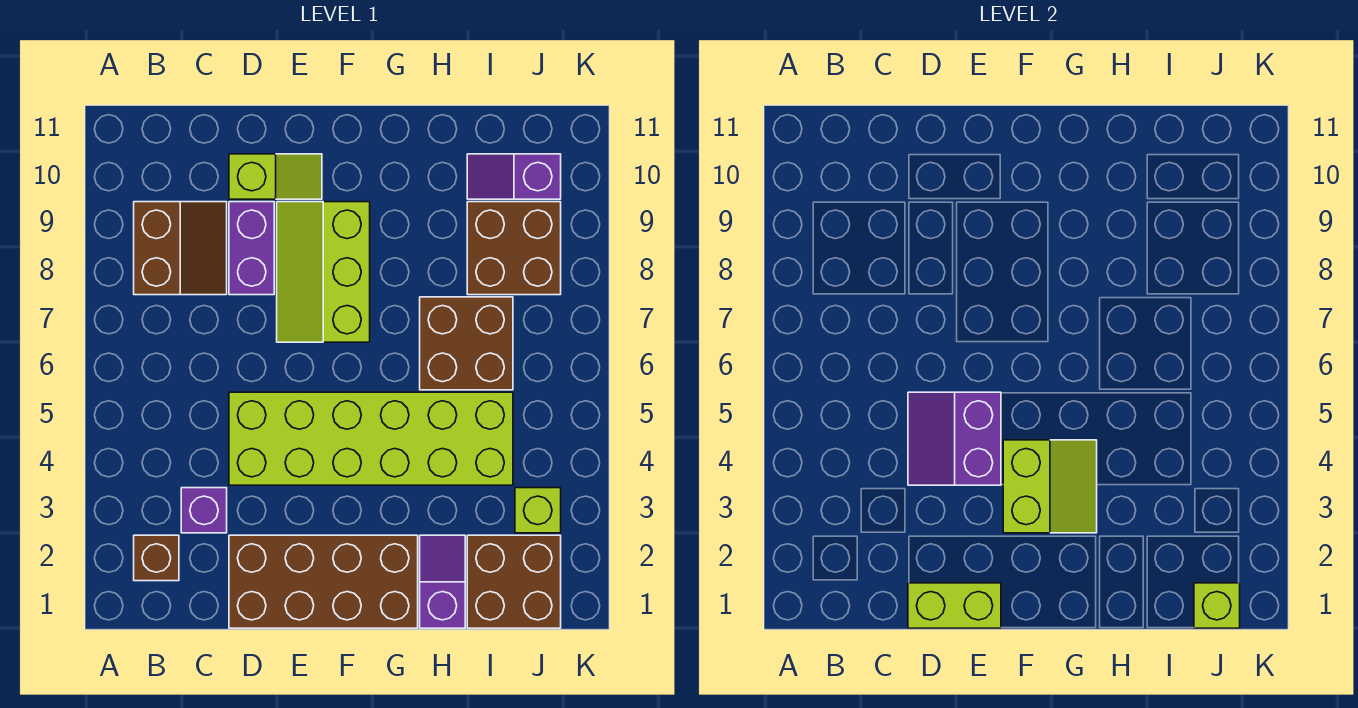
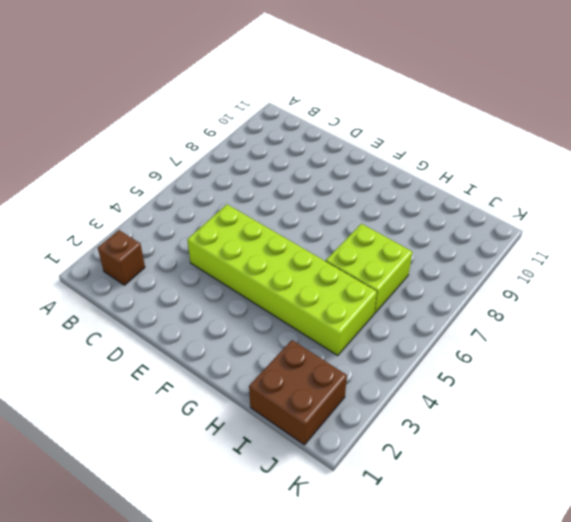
lime brick H6:I7 level 1 -> brown brick H6:I7 level 1
none -> brown slope B8:C9 level 1 top B
none -> purple brick C3 level 1
none -> brown brick D1:G2 level 1

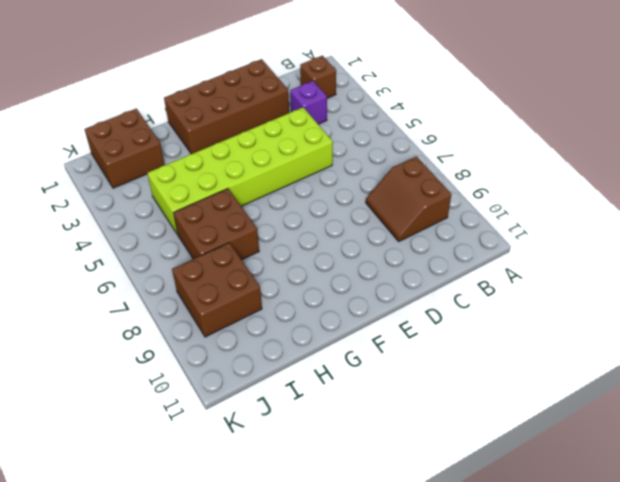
none -> purple brick D8:D9 level 1
none -> lime slope D10:E10 level 1 top D
none -> lime slope E7:F9 level 1 top F

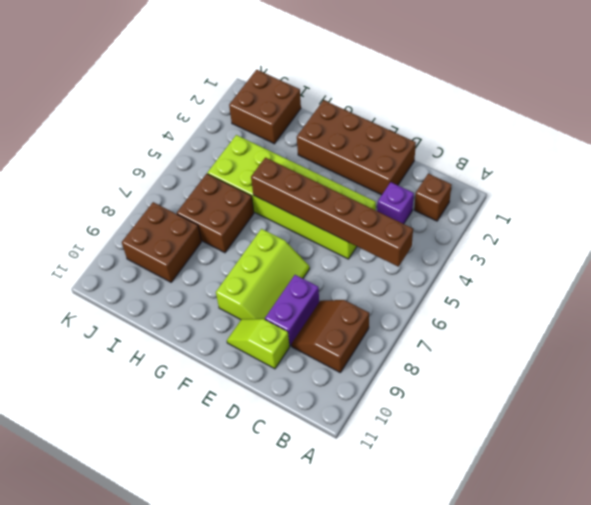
brown brick B5:G5 level 2 -> purple slope D4:E5 level 2 top E
none -> purple slope H1:H2 level 1 top 1
none -> purple slope I10:J10 level 1 top J
none -> lime brick J3 level 1

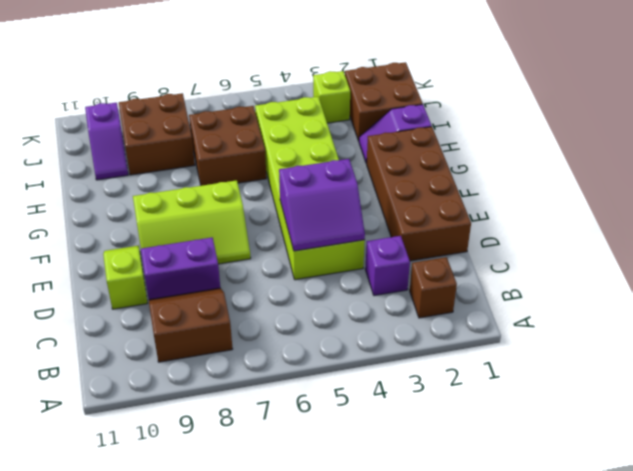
none -> lime brick D1:E1 level 2
none -> lime slope F3:G4 level 2 top F
none -> lime brick J1 level 2

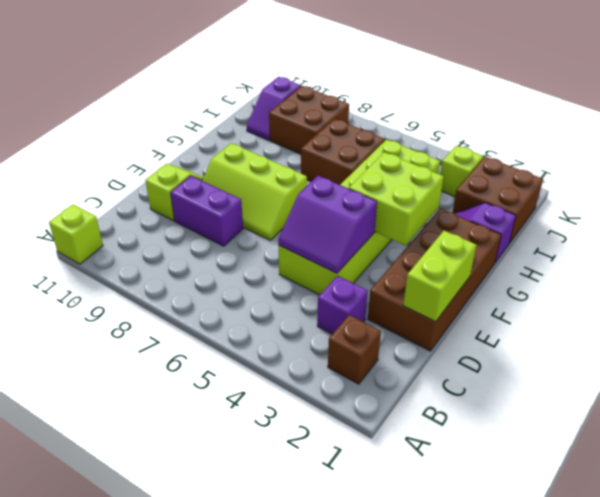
lime brick A11 level 1 -> lime brick J1 level 2
lime brick F3:G4 level 2 -> lime slope F3:G4 level 2 top F
none -> brown slope B8:C9 level 1 top B

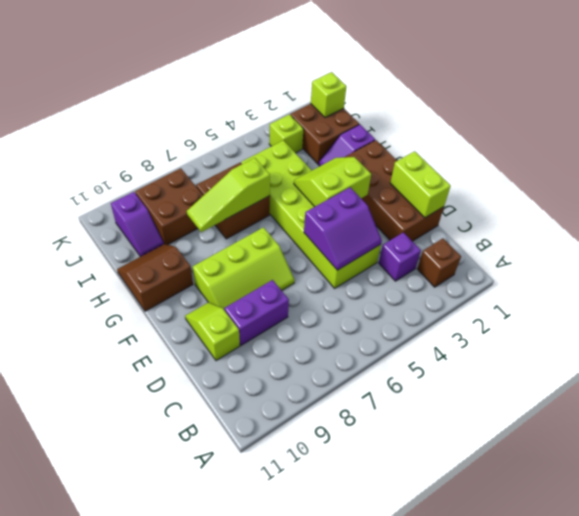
brown slope G10:H11 level 1 top G -> brown slope B8:C9 level 1 top B
lime slope H6:H8 level 2 top 6 -> none

